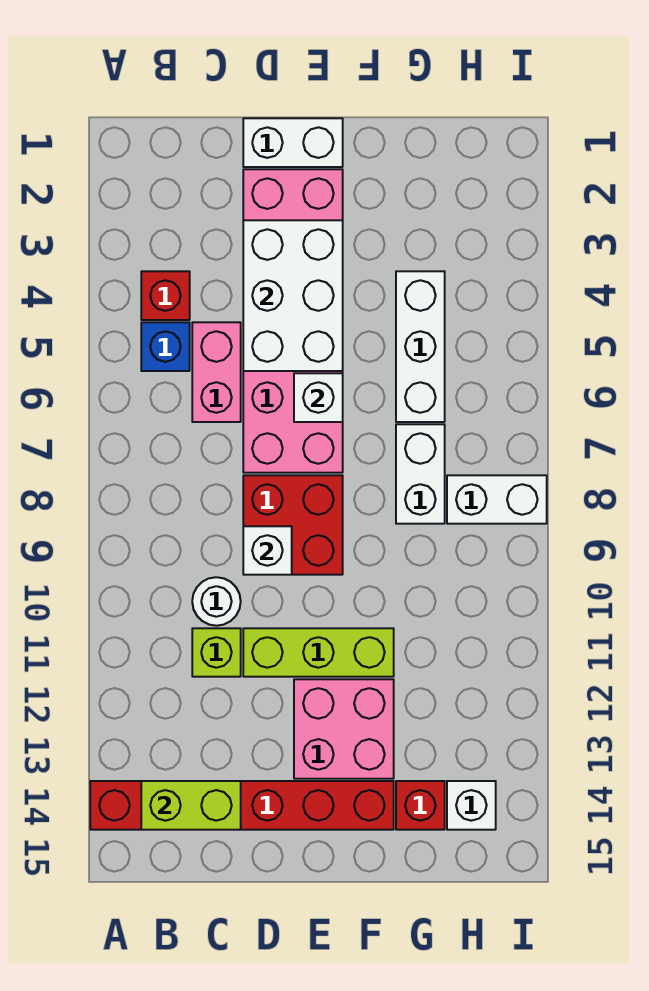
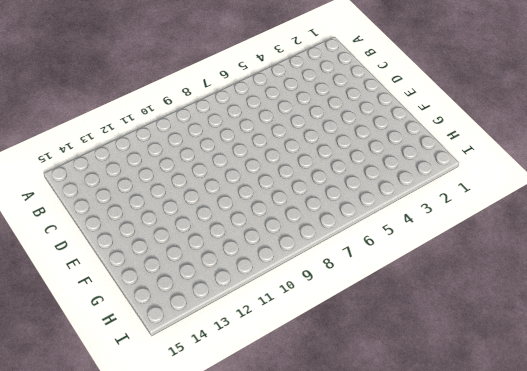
none -> red brick A14:F14 level 1
none -> red brick B4 level 1
none -> blue brick B5 level 1

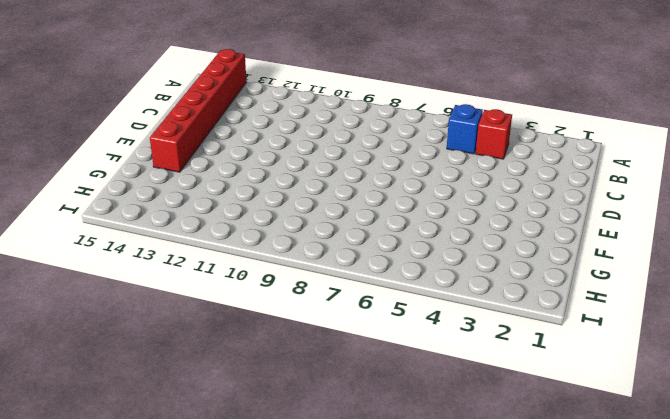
none -> pink brick C5:C6 level 1
none -> white round brick C10 level 1
none -> lime brick C11 level 1

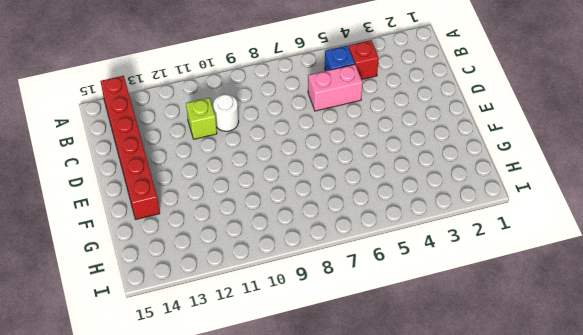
none -> white brick D1:E1 level 1
none -> pink brick D2:E7 level 1
none -> red brick D8:E9 level 1

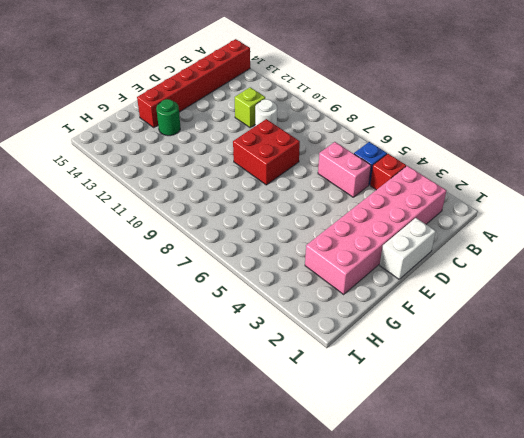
pink brick B2:G3 level 1 -> pink brick D2:E7 level 1
green round brick F13 level 1 -> pink brick E12:F13 level 1
none -> lime brick D11:F11 level 1
none -> white brick G4:G6 level 1
none -> white brick G7:G8 level 1

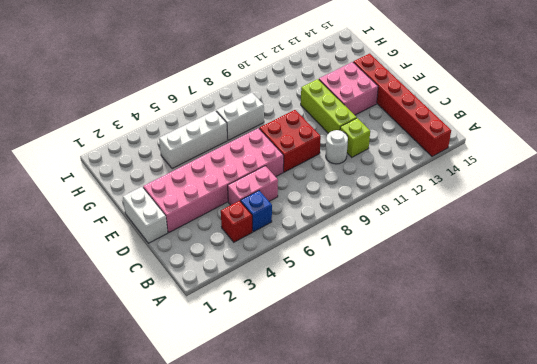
none -> red brick G14 level 1
none -> white brick H8:I8 level 1
none -> white brick H14 level 1

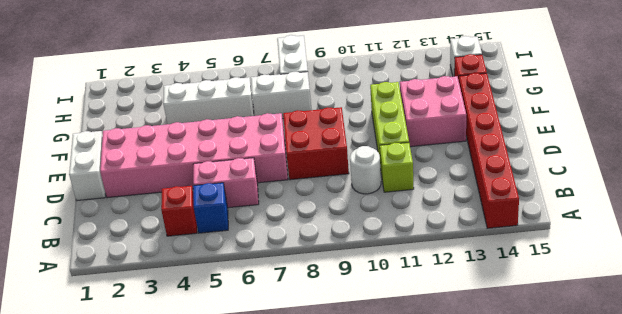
none -> lime brick B14:C14 level 2
none -> white brick D3:E5 level 2
none -> white brick D9 level 2

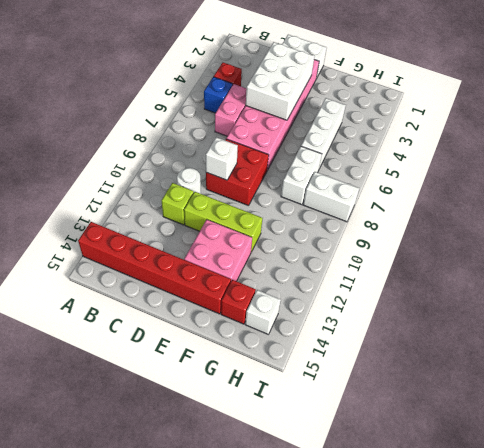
none -> lime brick B14:C14 level 2
none -> white brick E6 level 2

